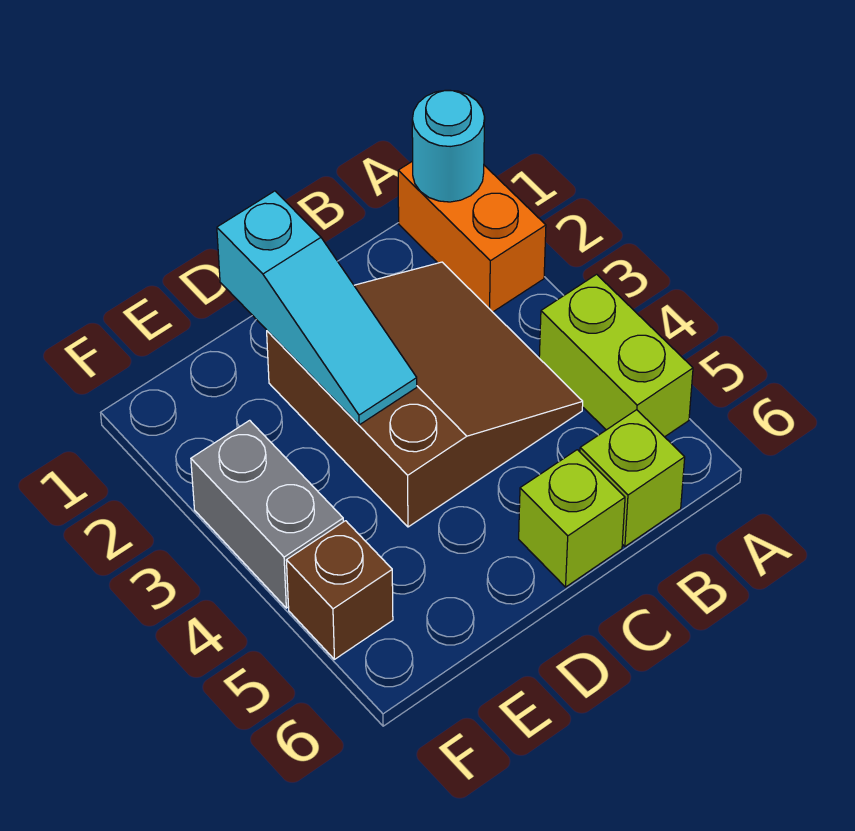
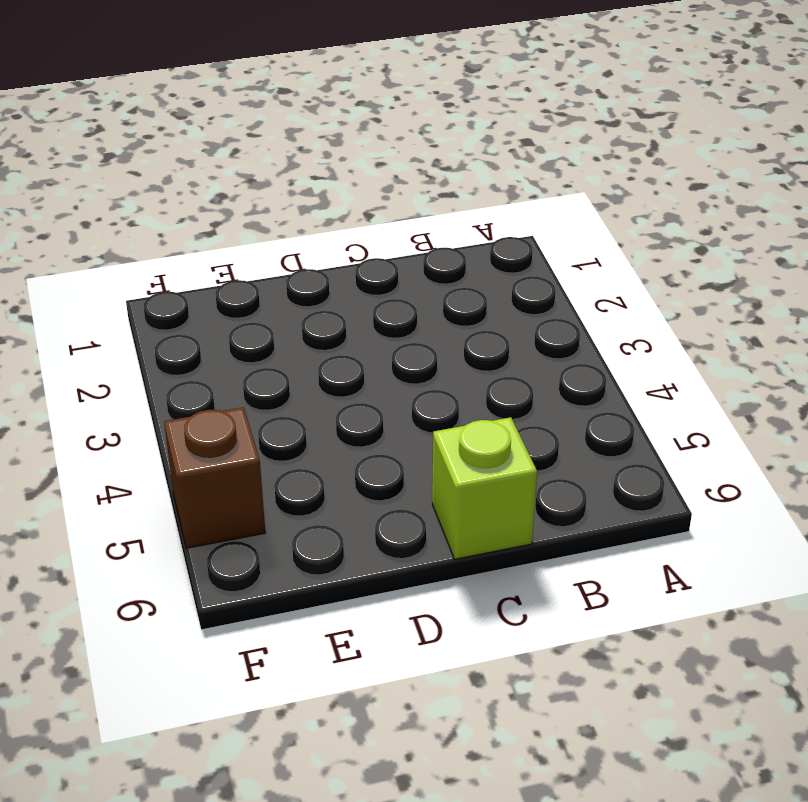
none -> orange brick A1:A2 level 1
none -> lime brick A4:A5 level 1

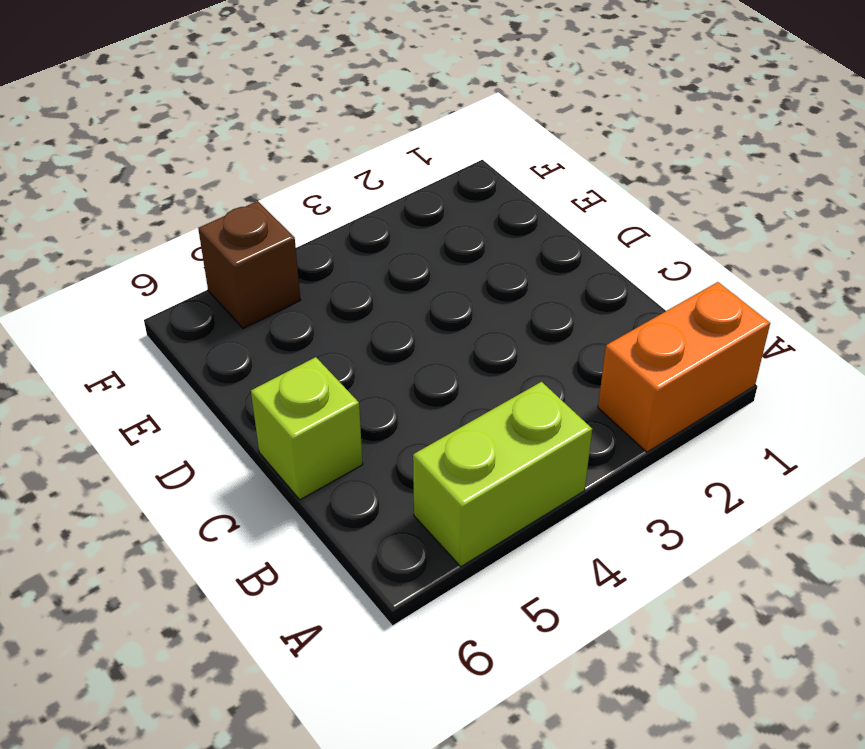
none -> brown slope B2:D4 level 1 top D
none -> lime brick B6 level 1

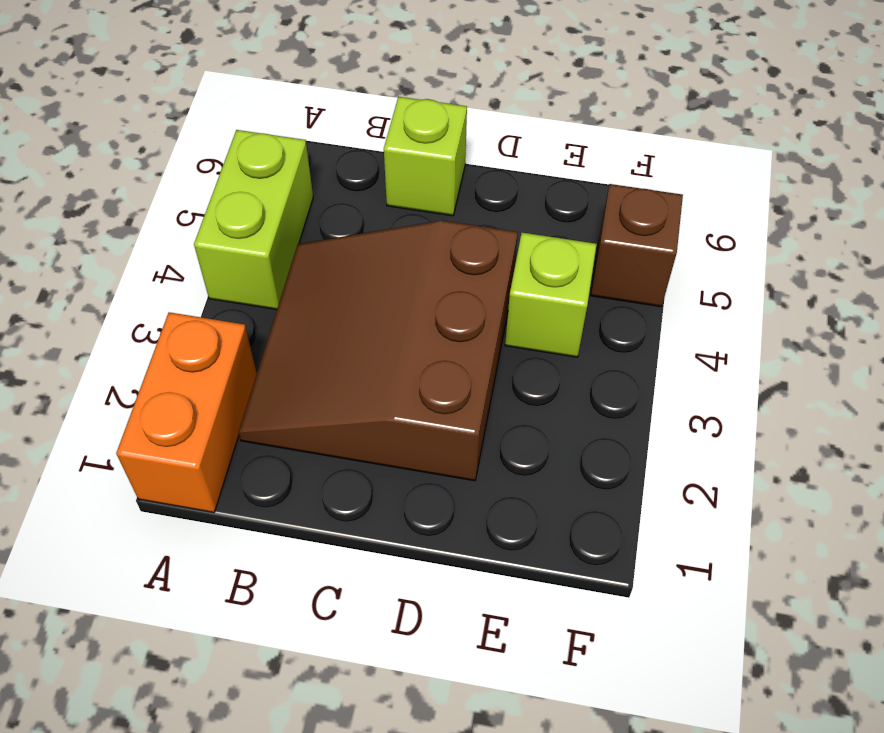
lime brick E4 level 1 -> lime brick B6 level 1
none -> grey brick F3:F4 level 1
none -> cyan round brick A1 level 2

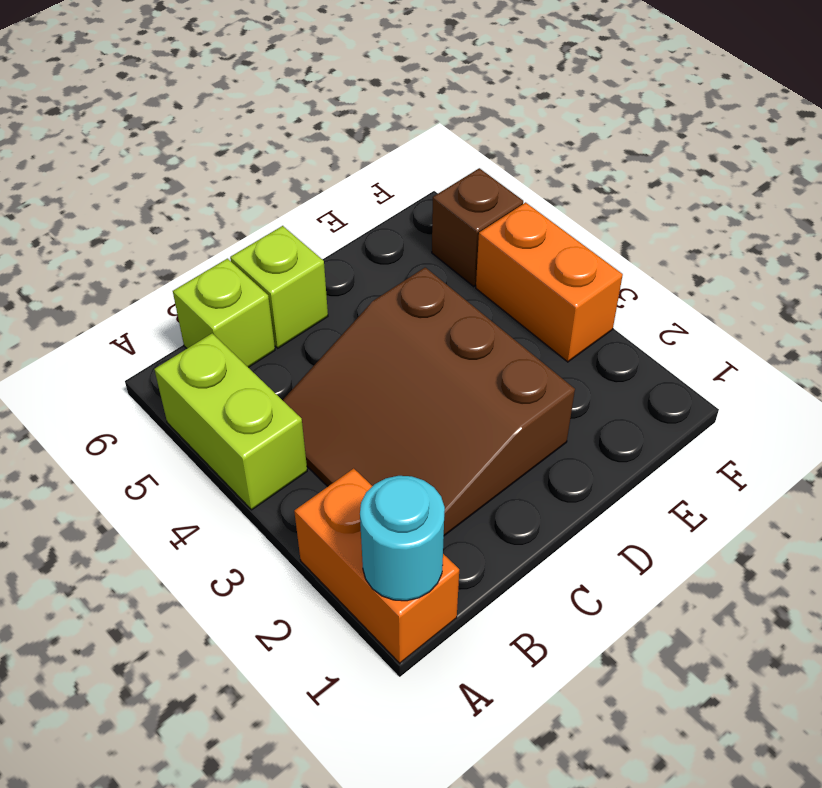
orange brick F3:F4 level 1 -> grey brick F3:F4 level 1
none -> cyan slope D1:D3 level 2 top 1

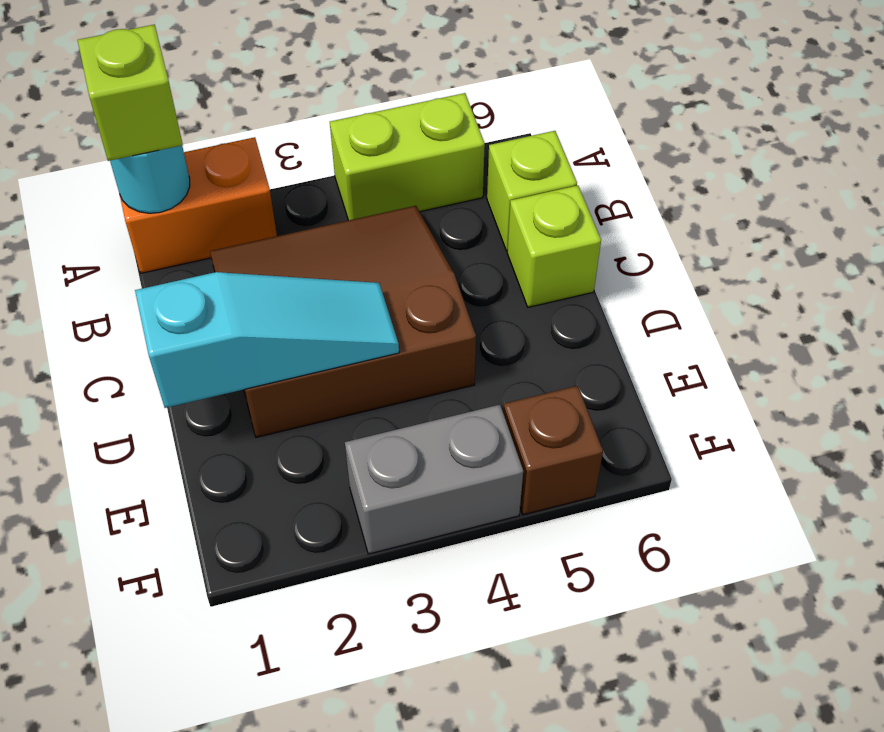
lime brick A1 level 3 -> none

